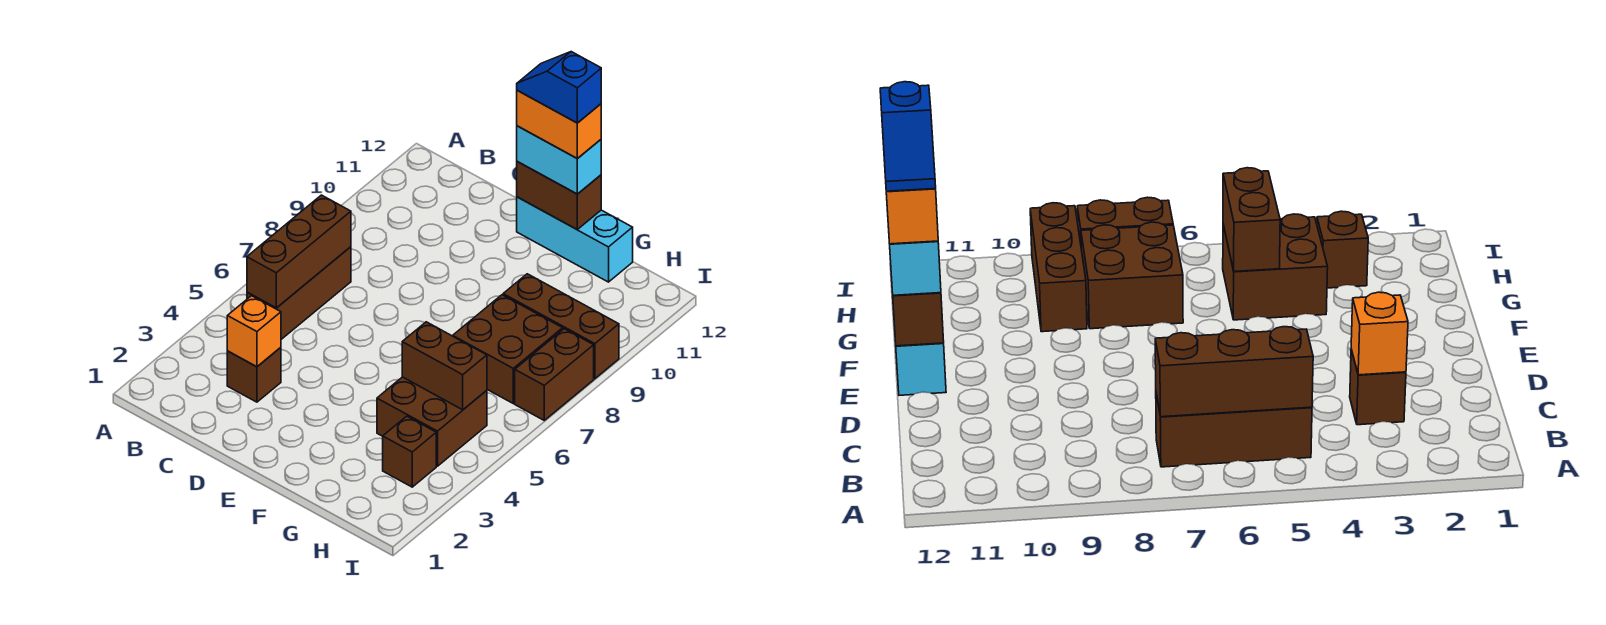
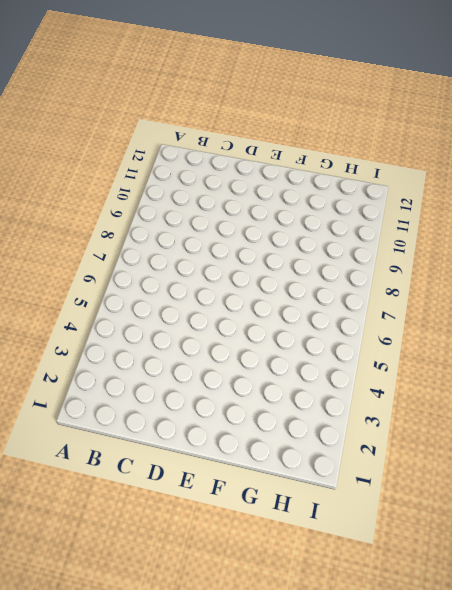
none -> brown brick B5:B7 level 1
none -> brown brick C3 level 1
none -> cyan brick E12:G12 level 1

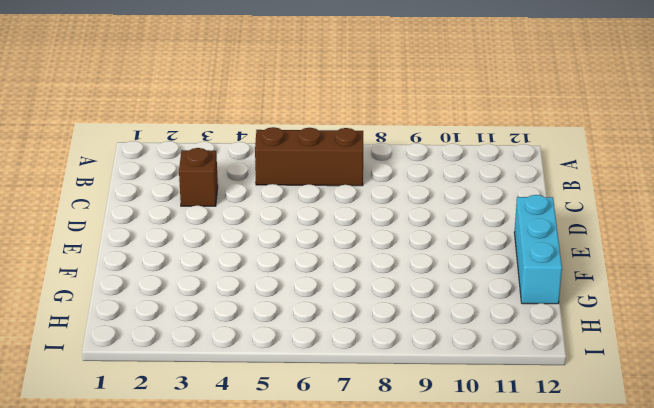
none -> brown brick G4:H5 level 1
none -> brown brick G7:H8 level 1
none -> brown brick G9:I9 level 1

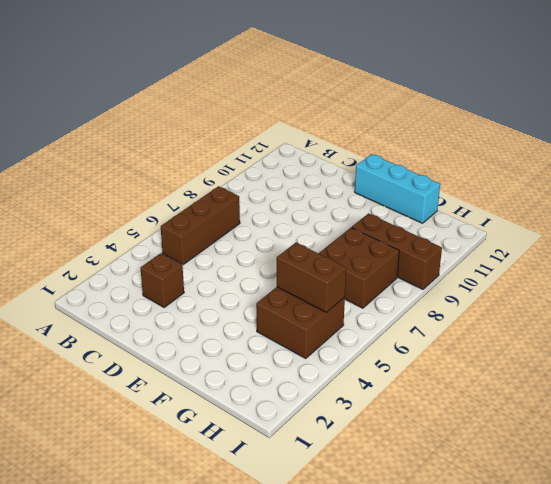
none -> brown brick H3 level 1
none -> brown brick I7:I8 level 1
none -> brown brick B5:B7 level 2

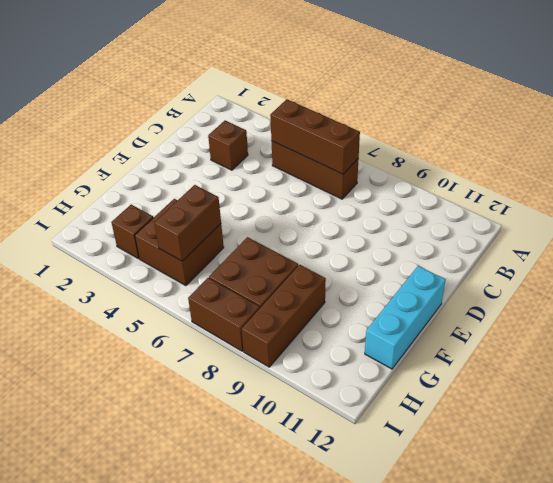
none -> orange brick C3 level 2
none -> brown brick E12:F12 level 2
none -> cyan brick E12:F12 level 3

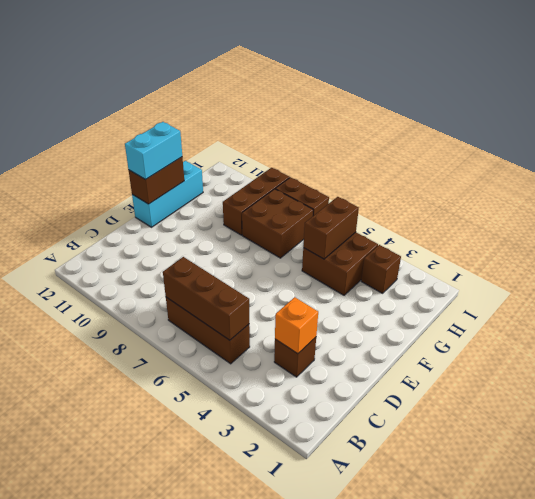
none -> orange brick E12:F12 level 4
none -> blue slope E12:F12 level 5 top F

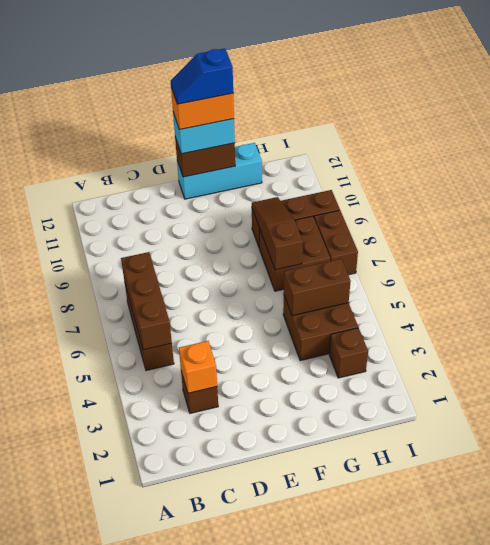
brown slope G7:G9 level 2 top 7 -> none

